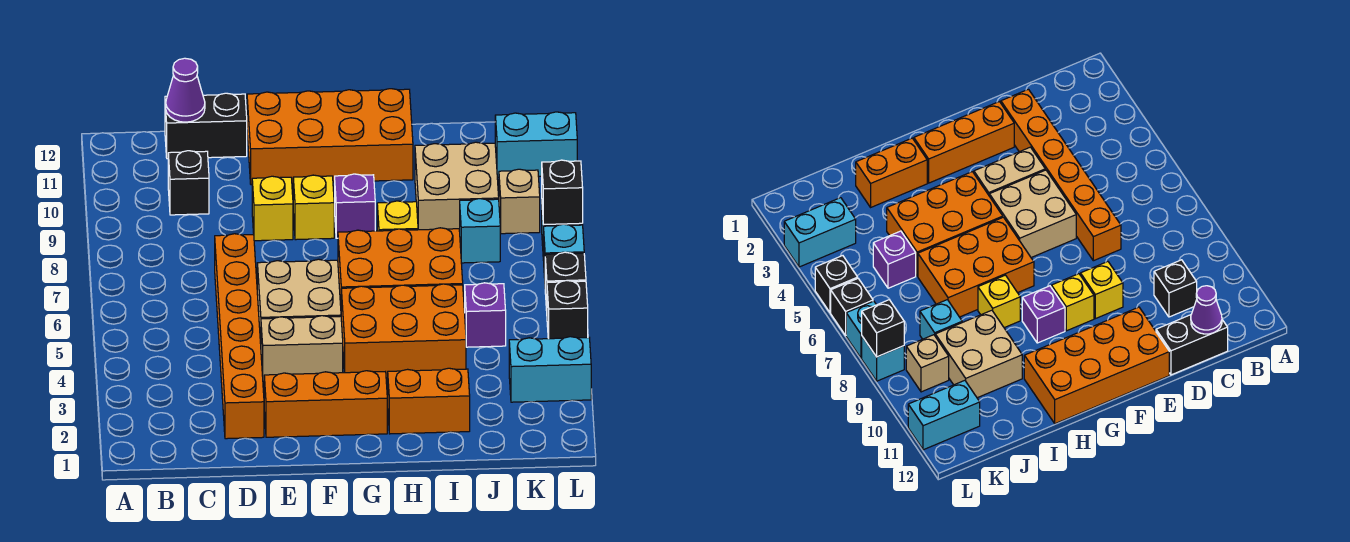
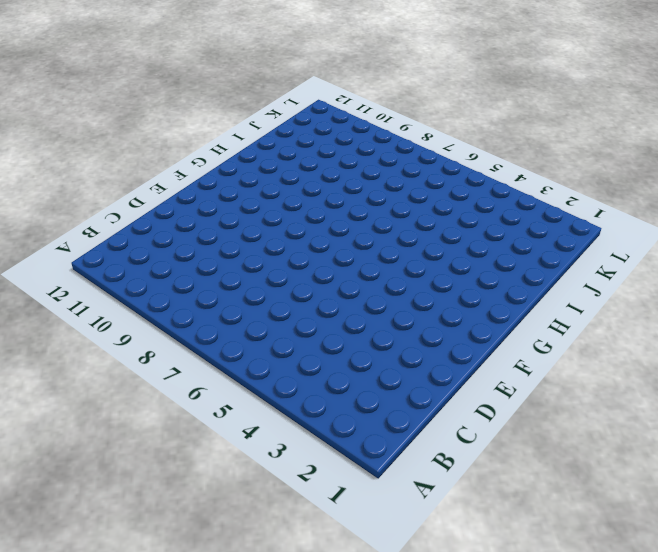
none -> black brick C10 level 1
none -> black brick C12:D12 level 1
none -> orange brick D2:D7 level 1

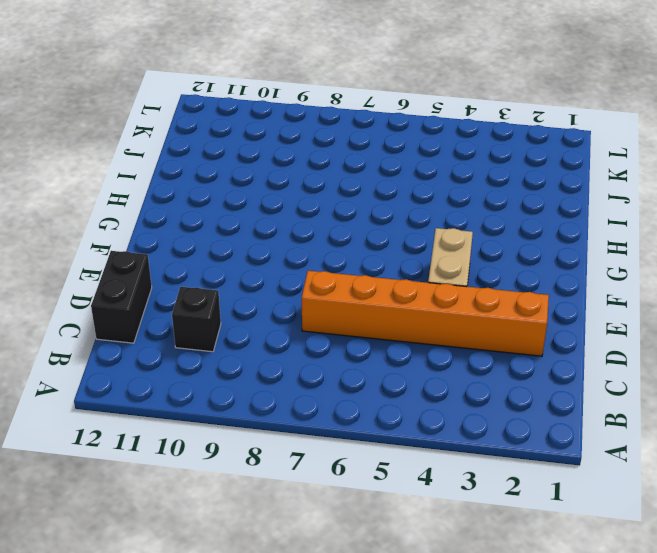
none -> orange brick E2:G2 level 1
none -> tan brick E5:F6 level 1
none -> yellow brick E9 level 1

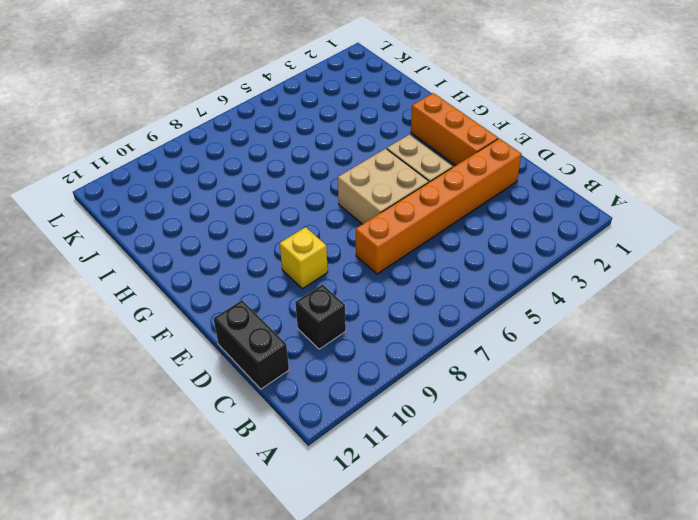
none -> orange brick E11:H12 level 1
none -> yellow brick F9 level 1
none -> orange brick G4:I5 level 1

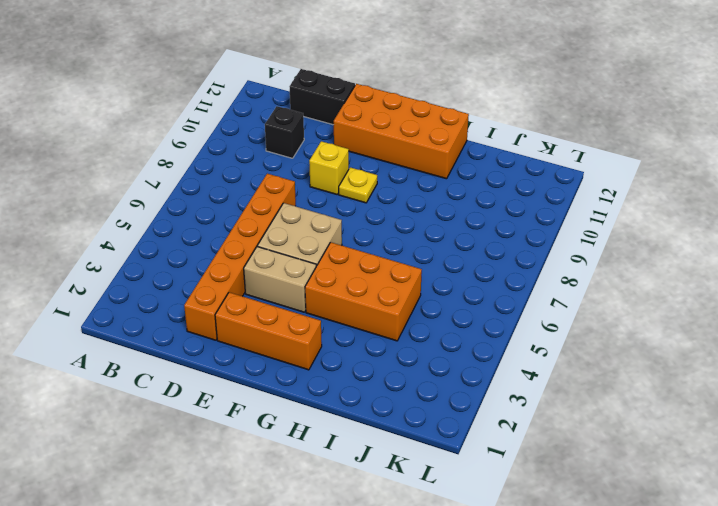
yellow plate F9 level 1 -> yellow brick F9 level 1
none -> orange brick G6:I7 level 1
none -> purple brick G9 level 1
none -> orange brick H2:I2 level 1

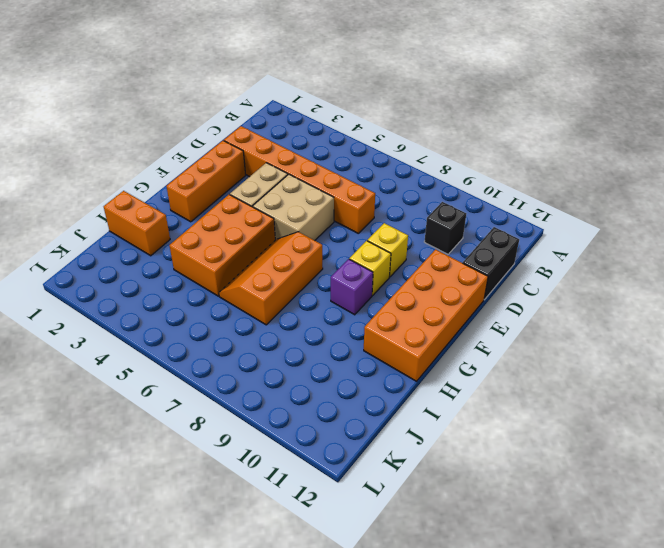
orange slope G6:I7 level 1 top 7 -> orange brick G6:I7 level 1
orange brick I1:I2 level 1 -> orange brick H2:I2 level 1
none -> yellow brick H8 level 1
none -> tan brick I9:J10 level 1
none -> purple brick J5 level 1

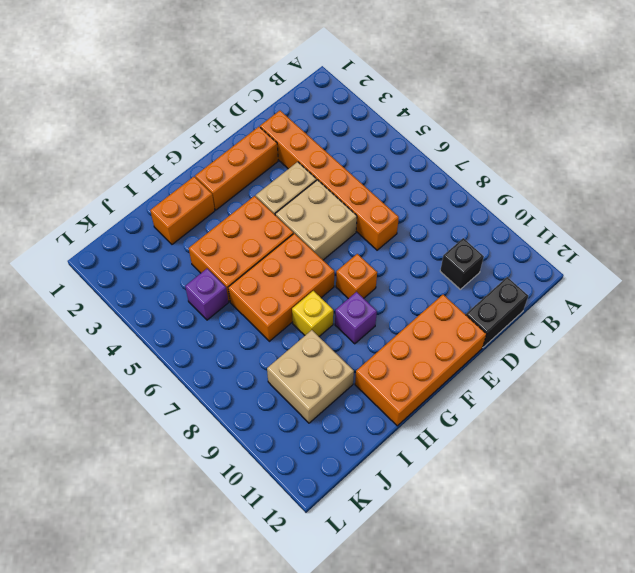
orange brick F8 level 1 -> none
none -> yellow brick E9 level 1
none -> yellow brick F9 level 1
none -> cyan brick J8 level 1

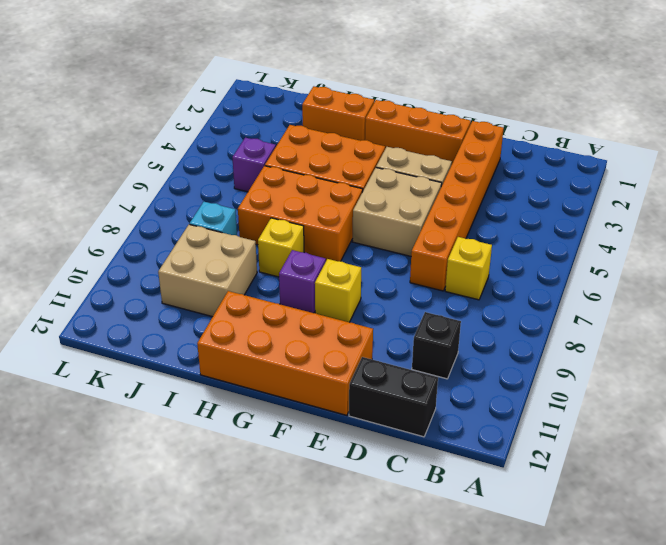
yellow brick C7 level 1 -> yellow brick E9 level 1
none -> cyan brick K3:L3 level 1
none -> tan brick K9 level 1
none -> cyan brick K11:L11 level 1

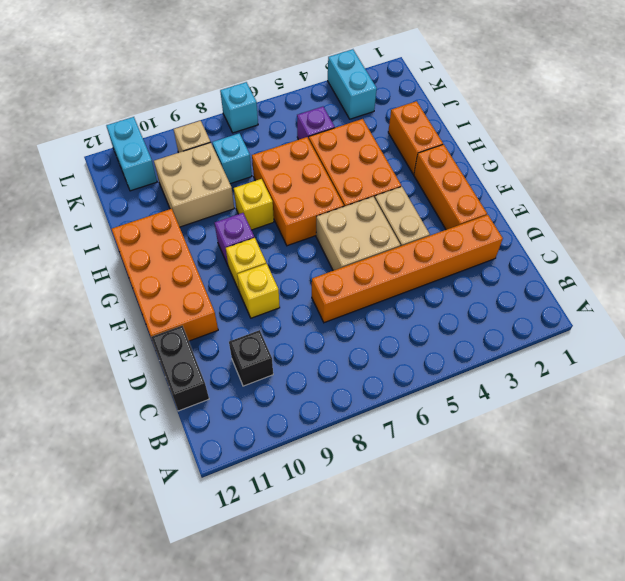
none -> black brick L5 level 1
none -> black brick L6 level 1
none -> cyan brick L8 level 1

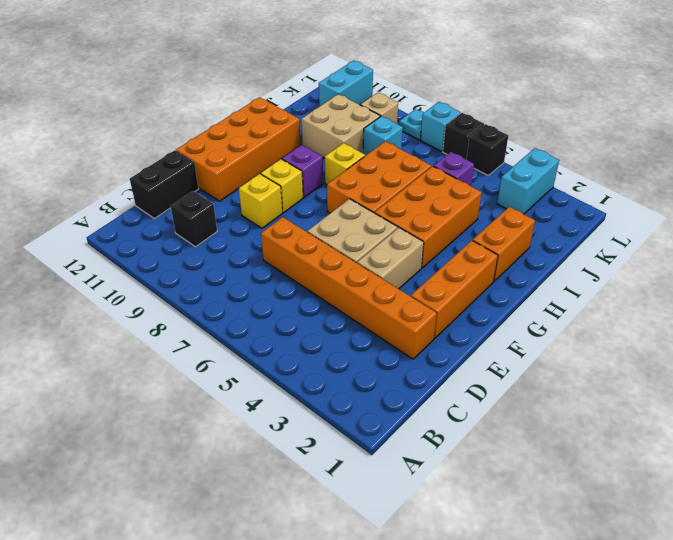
cyan plate L8 level 1 -> cyan brick L8 level 1
none -> purple cone C12 level 2
none -> black brick L8 level 2

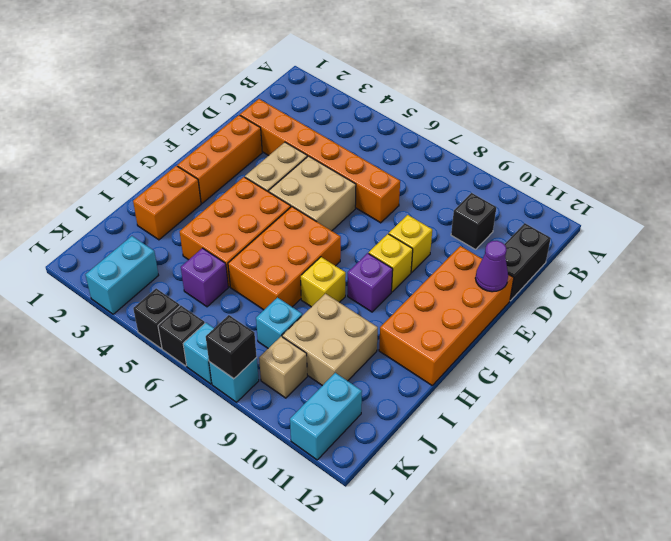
purple cone E12 level 2 -> purple cone C12 level 2

